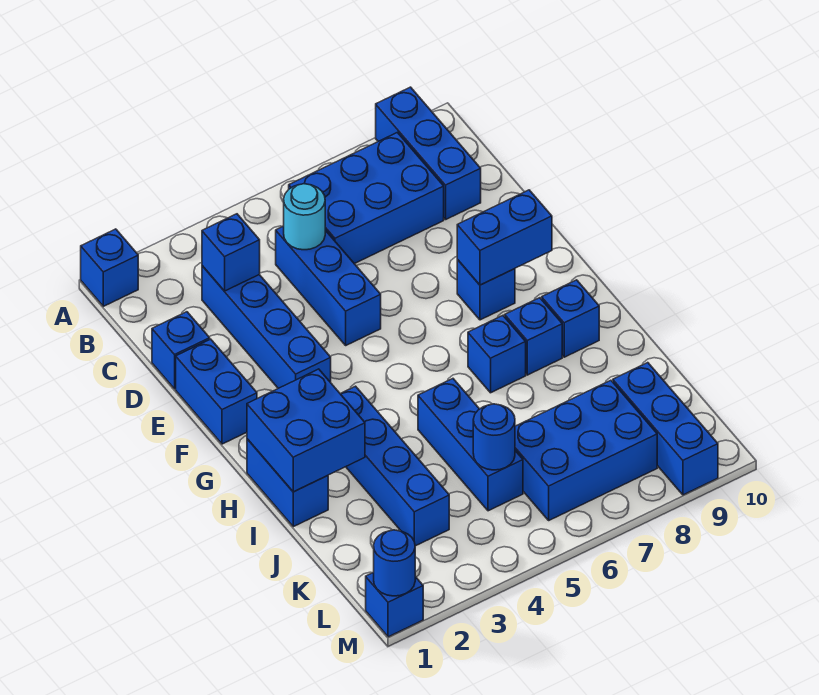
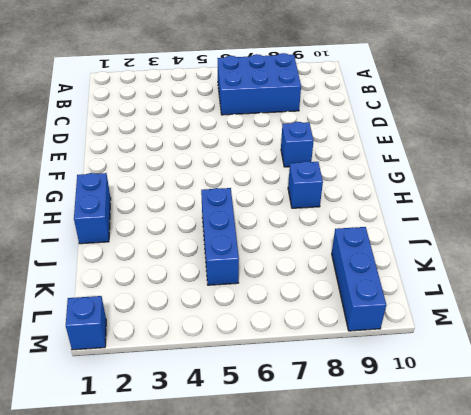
none -> blue brick A1 level 1
none -> blue brick A9:C9 level 1
none -> blue brick C3:F3 level 1

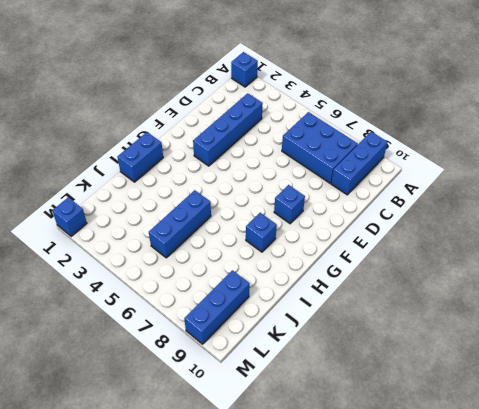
none -> blue brick C5:E5 level 1
none -> blue brick D1 level 1
none -> blue brick E1:F1 level 1

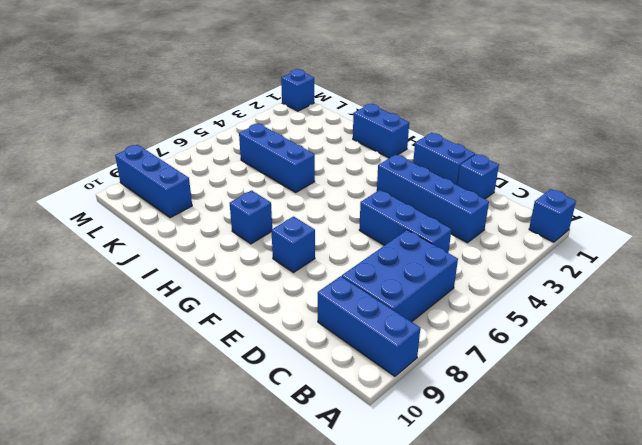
none -> blue brick H3:K3 level 1
none -> blue brick H7 level 1
none -> blue brick H9 level 1

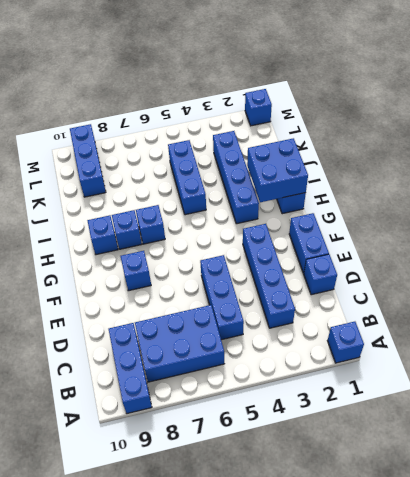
none -> blue brick K6:L8 level 1
none -> blue brick C3 level 2
none -> cyan round brick C5 level 2

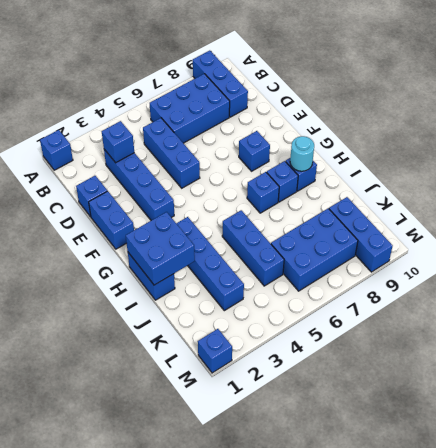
cyan round brick H9 level 2 -> cyan round brick C5 level 2
none -> blue brick F8:F9 level 2
none -> blue round brick K5 level 2
none -> blue round brick M1 level 2

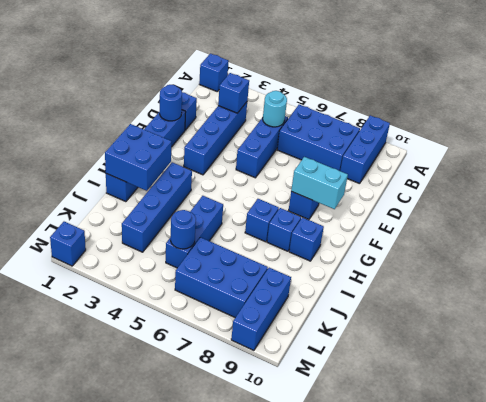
blue round brick E1 level 2 -> blue round brick M1 level 2
cyan brick F8:F9 level 2 -> blue brick F8:F9 level 2

